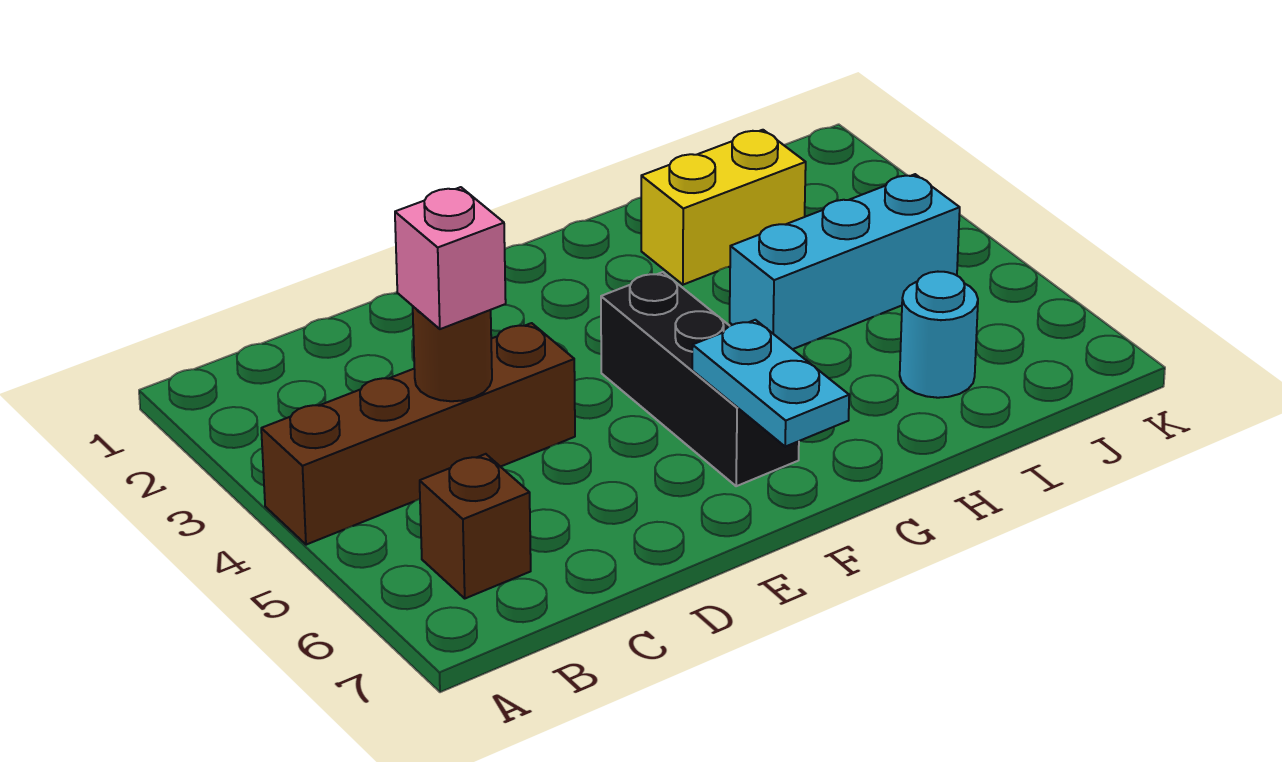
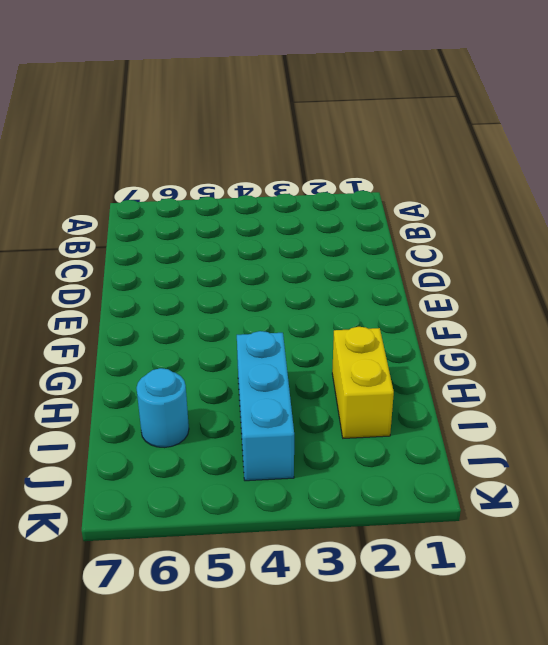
none -> brown brick A4:D4 level 1
none -> brown brick B6 level 1

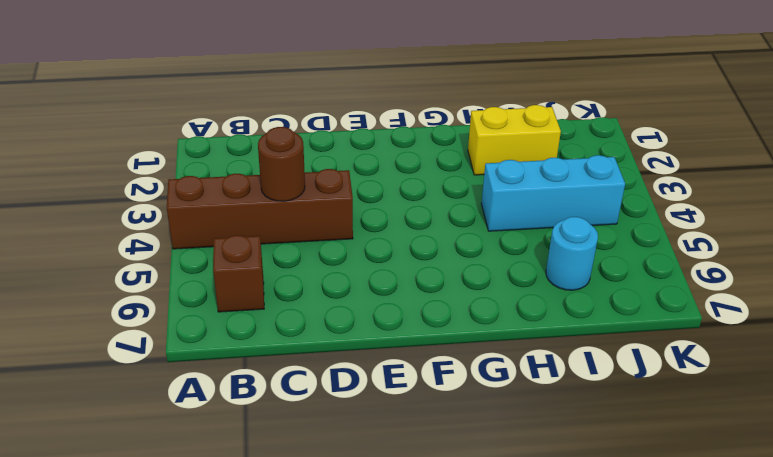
none -> black brick F4:F6 level 1
none -> cyan plate F6:F7 level 2

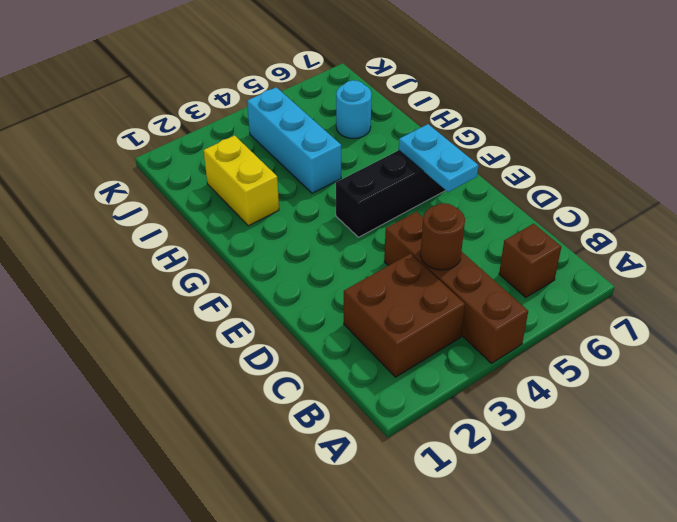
brown brick B2:C3 level 1 -> none
cyan plate E6:F6 level 2 -> cyan plate F6:F7 level 2
none -> pink brick C4 level 3

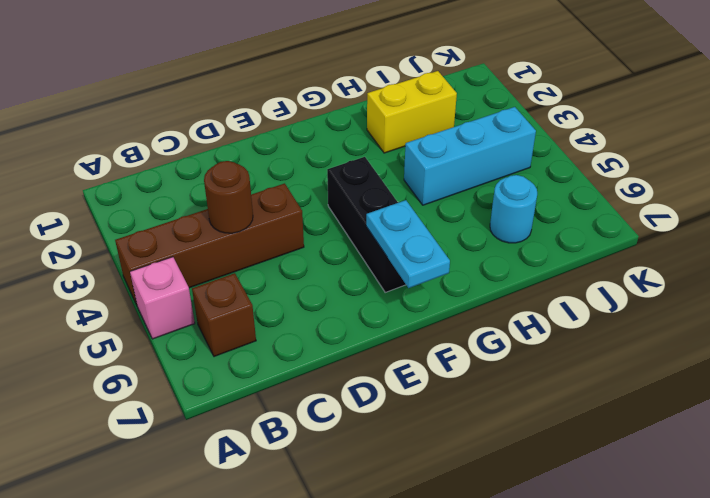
pink brick A5 level 1 -> pink brick C4 level 3

